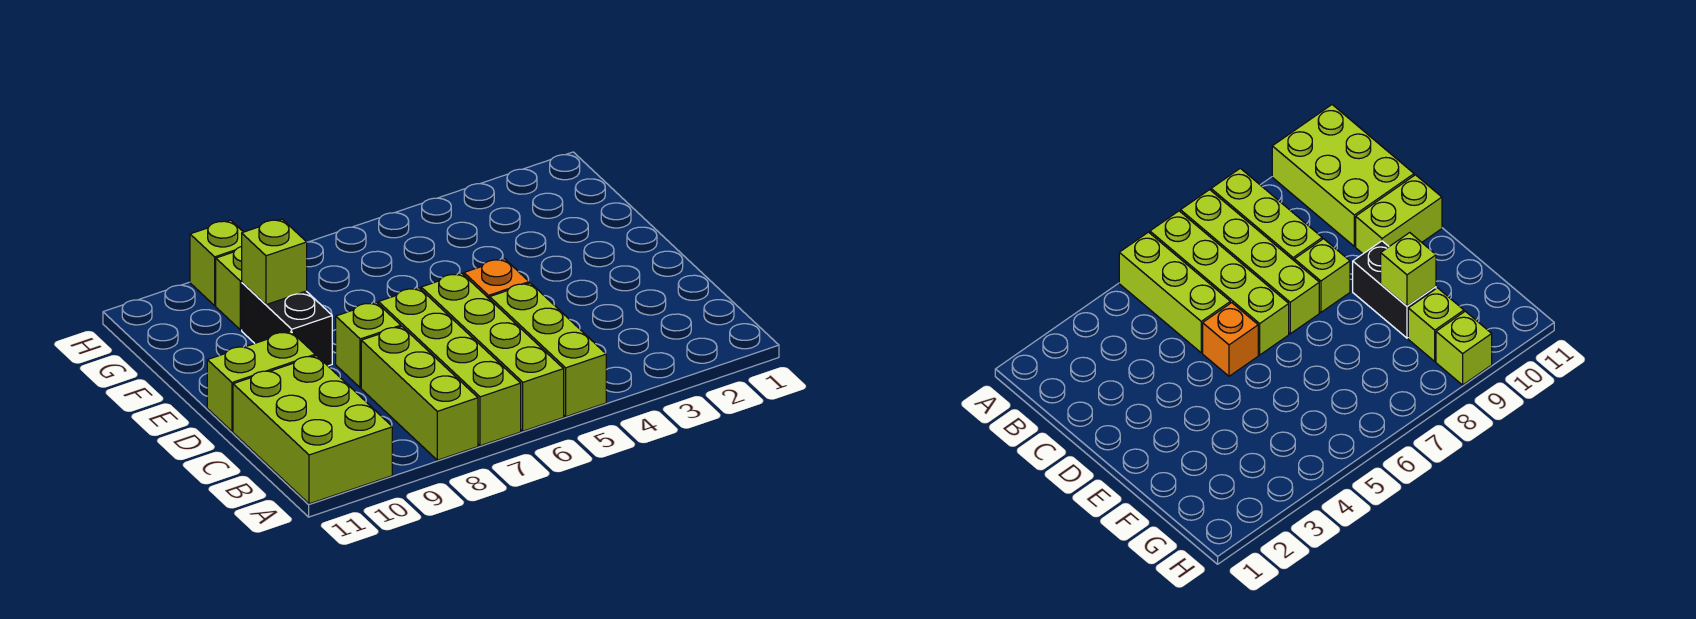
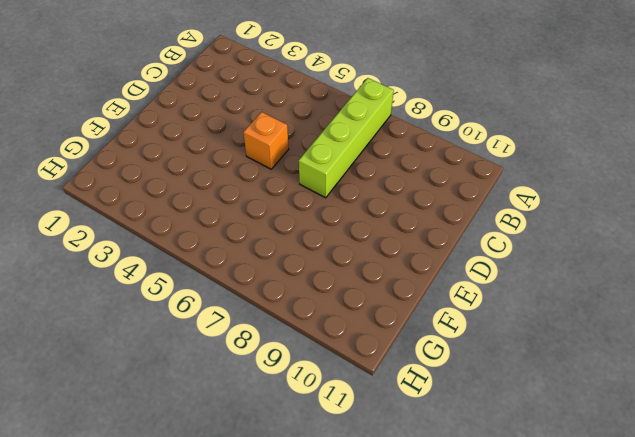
none -> lime brick A5:C5 level 1
none -> lime brick A6:D6 level 1
none -> lime brick A8:C8 level 1

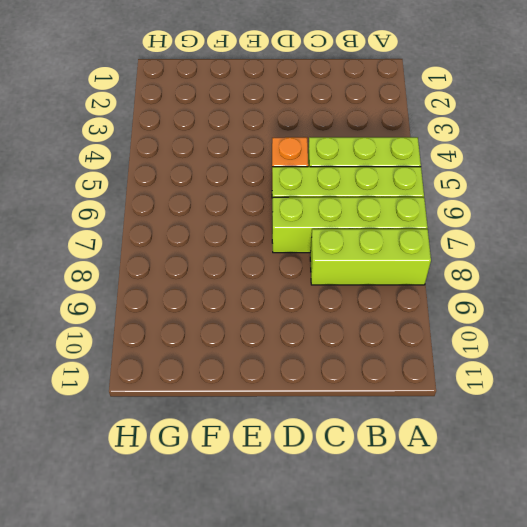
none -> lime brick A10:C11 level 1
none -> lime brick D8 level 1
none -> lime brick D10:D11 level 1

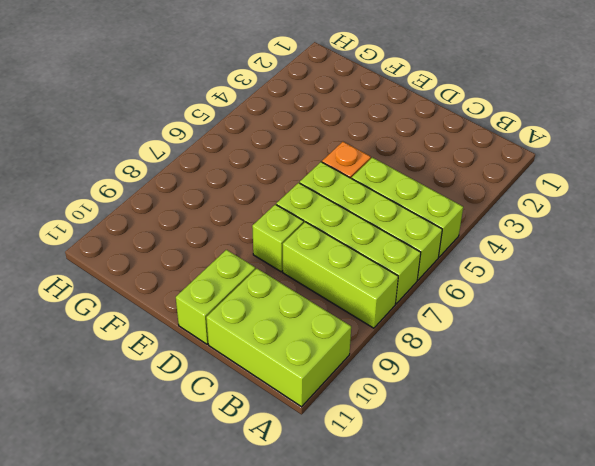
none -> black brick E9:F9 level 1
none -> lime brick G9 level 1
none -> lime brick H9 level 1

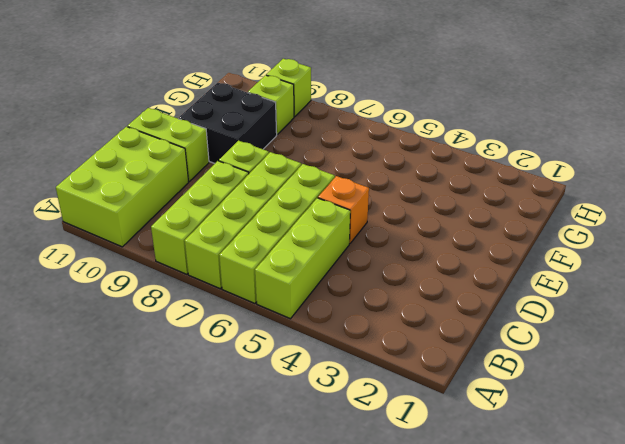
black brick E9:F10 level 1 -> black brick E9:F9 level 1
none -> lime brick F9 level 2

